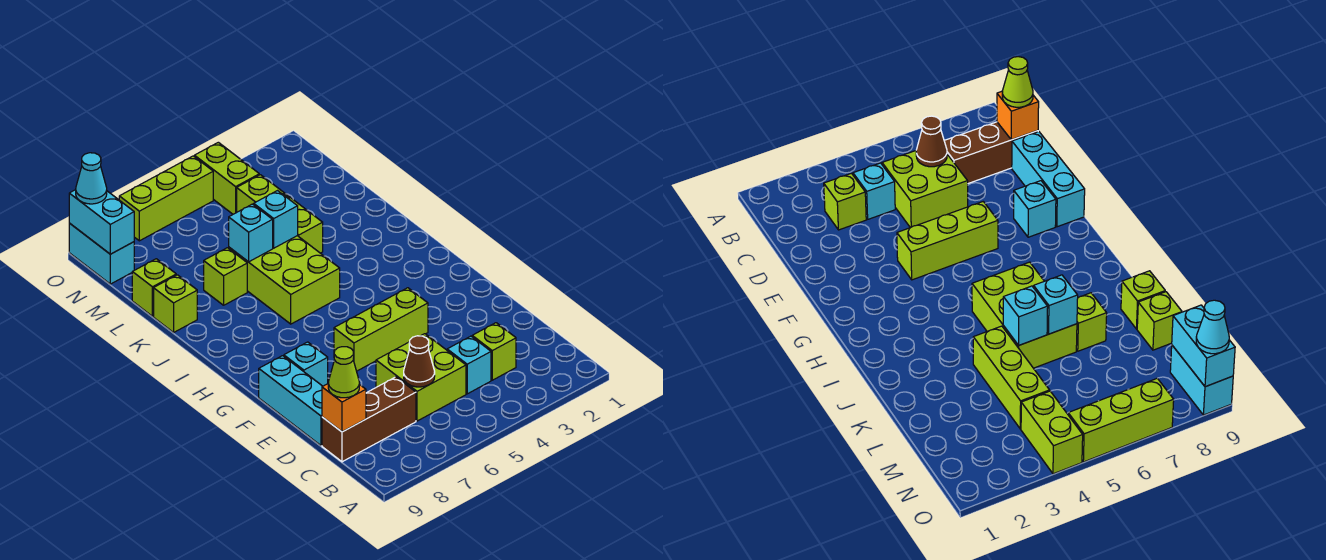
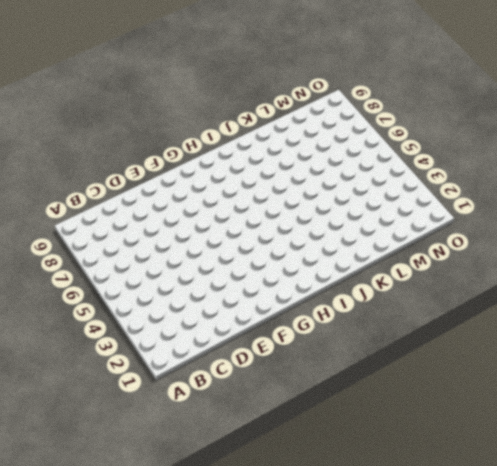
none -> lime brick C3 level 1
none -> cyan brick C4 level 1
none -> lime brick C5:D6 level 1

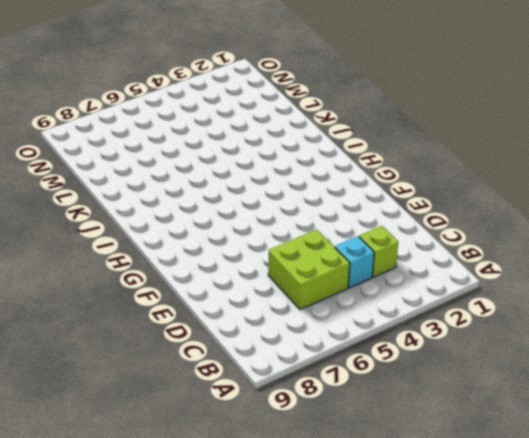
none -> brown brick C7:C9 level 1
none -> cyan brick D9:F9 level 1
none -> lime brick F4:F6 level 1

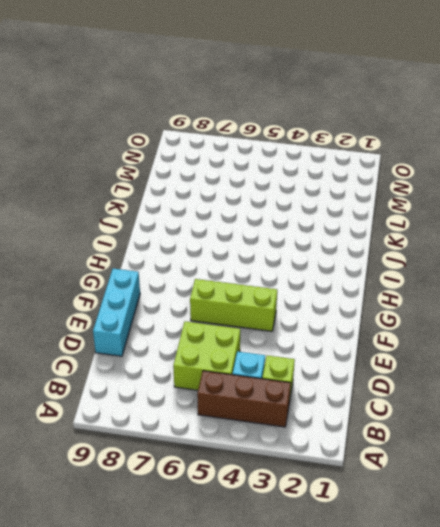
brown brick B3:B5 level 1 -> brown brick C7:C9 level 1
none -> cyan brick F8 level 1
none -> lime brick I5:K6 level 1
none -> lime brick K4:M4 level 1

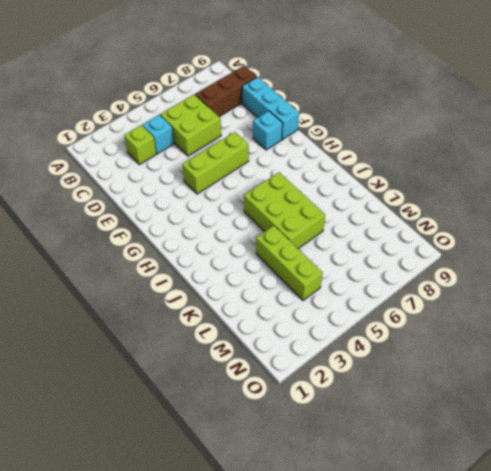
none -> lime brick K7 level 1
none -> lime brick K9 level 1
none -> lime brick L9 level 1

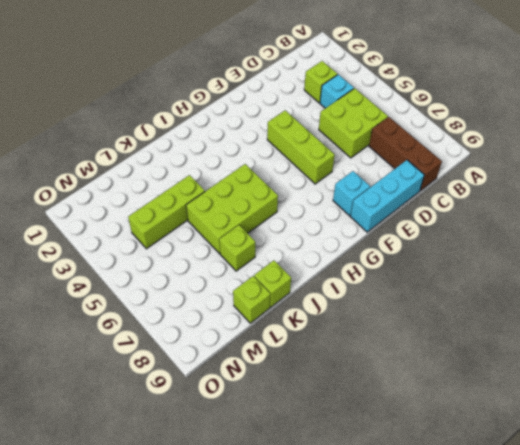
none -> lime brick N4:O4 level 1
none -> cyan brick N9:O9 level 1
none -> lime brick O5:O7 level 1

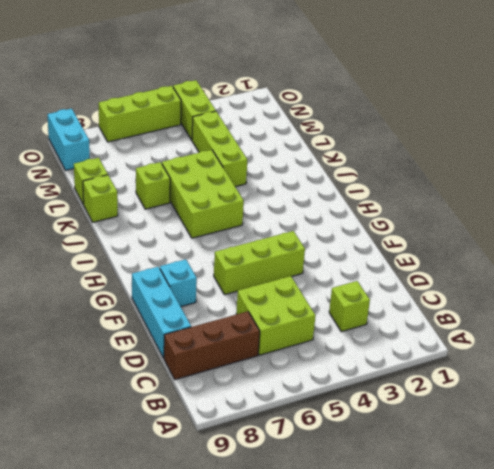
none -> cyan brick C4 level 1
none -> brown cone C6 level 2
none -> orange brick C9 level 2

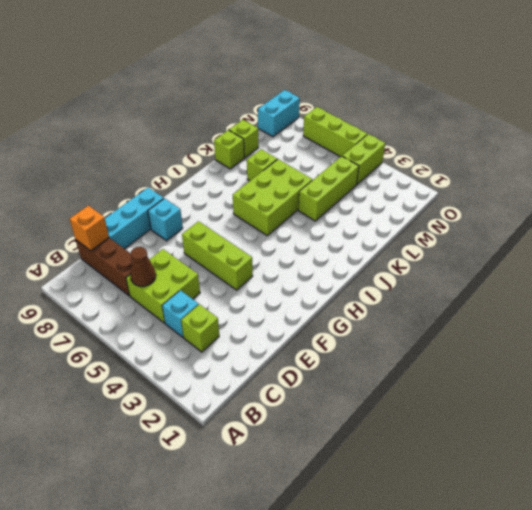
none -> cyan brick K5 level 2
none -> cyan brick K6 level 2
none -> cyan brick N9:O9 level 2

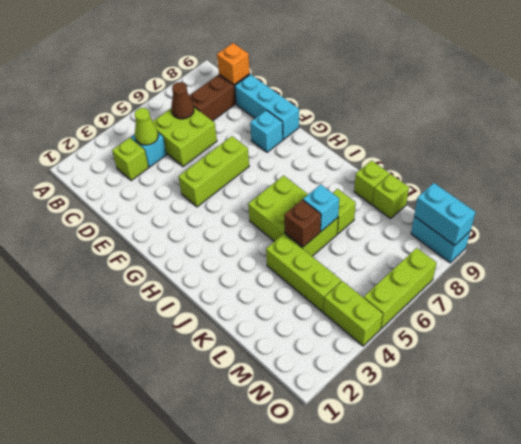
lime cone C4 level 2 -> lime cone C9 level 3
brown brick K5 level 2 -> cyan brick K5 level 2
none -> cyan cone O9 level 3

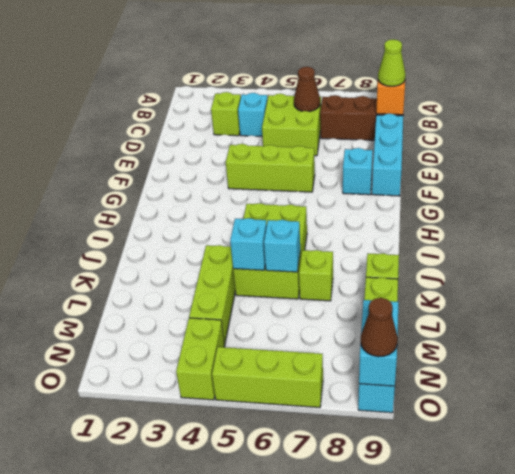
brown cone O9 level 3 -> cyan cone O9 level 3

